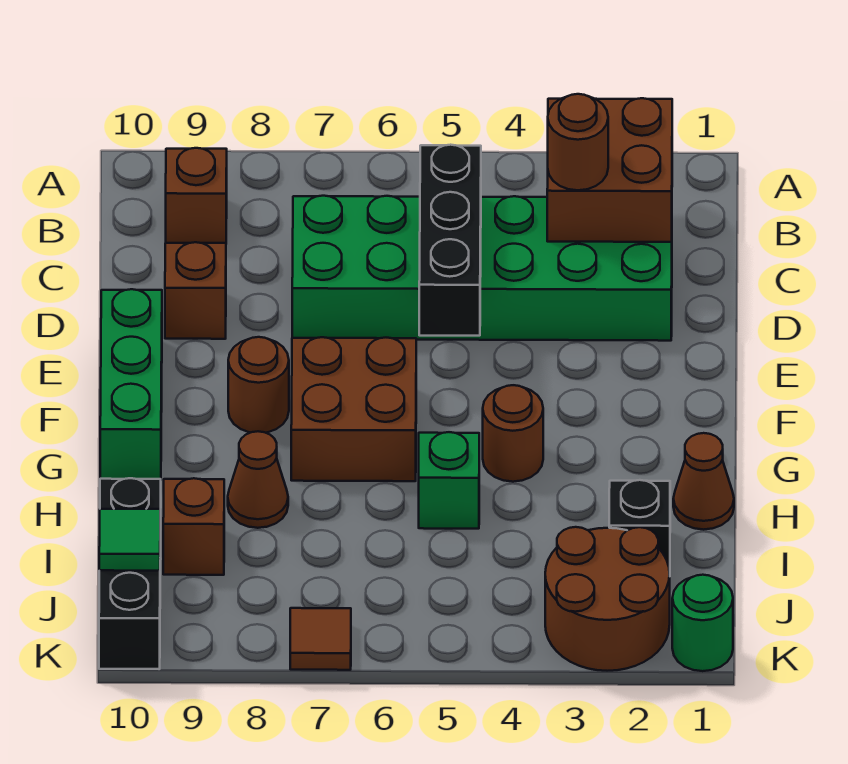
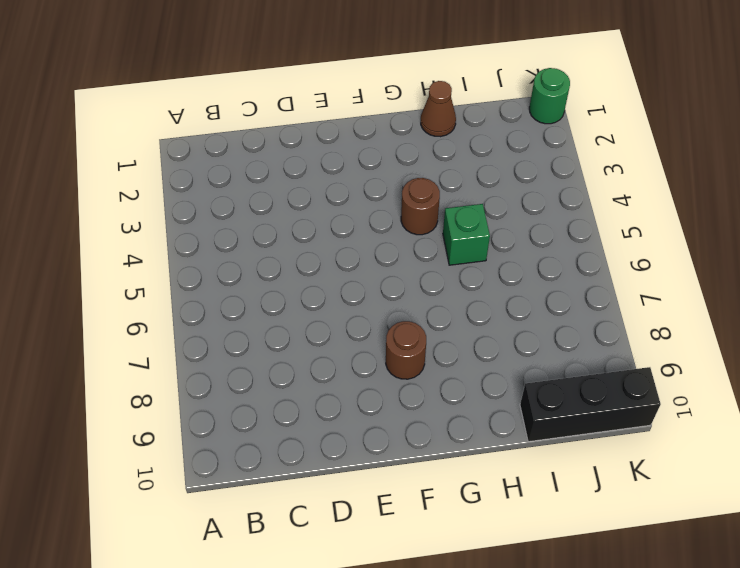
none -> brown brick B9 level 1
none -> green brick C2:D7 level 1
none -> brown brick D9 level 1

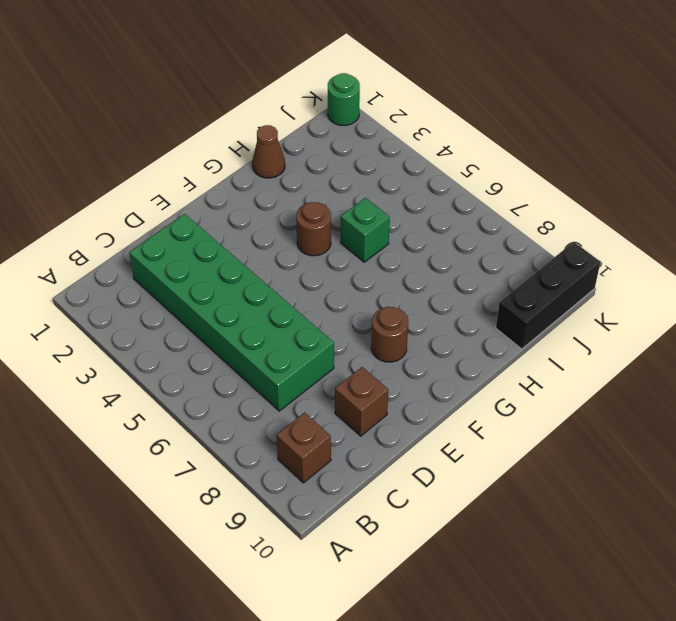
none -> green brick E10:G10 level 1
none -> brown brick F6:G7 level 1
none -> brown cone H8 level 1

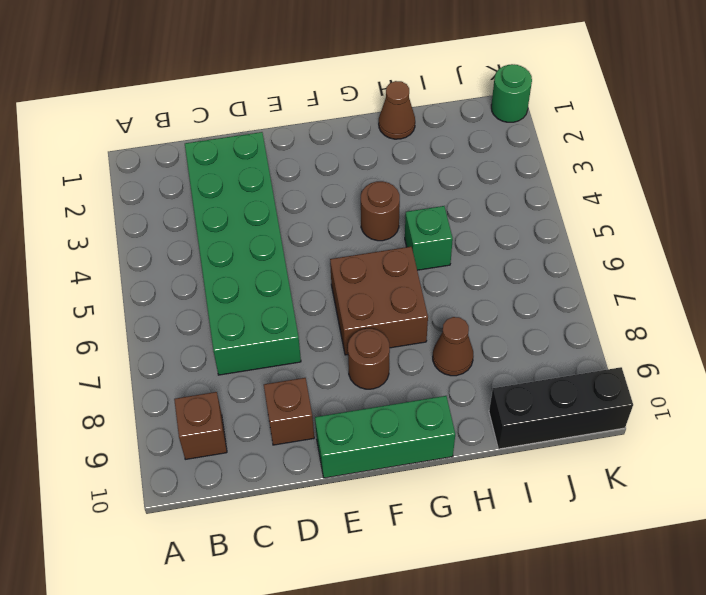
none -> black brick I2 level 1
none -> brown brick I9 level 1
none -> brown round brick J2:K3 level 1

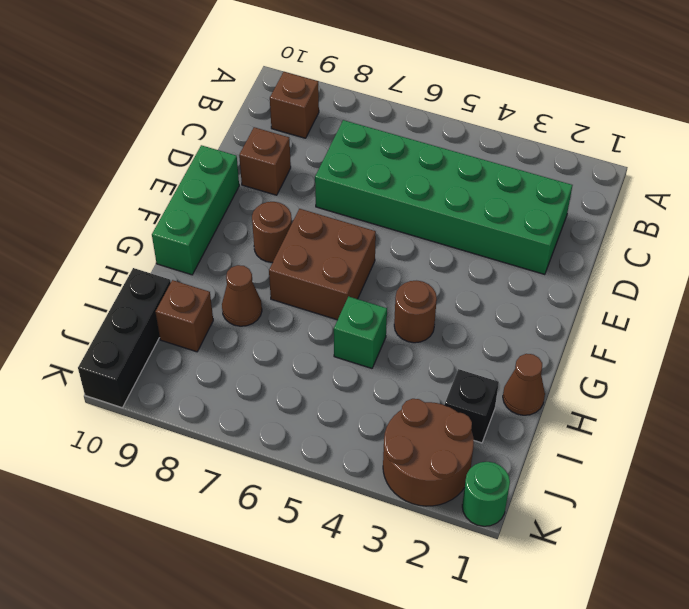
none -> brown tile K7 level 1
none -> brown brick B2:C3 level 2
none -> black brick C5:E5 level 2

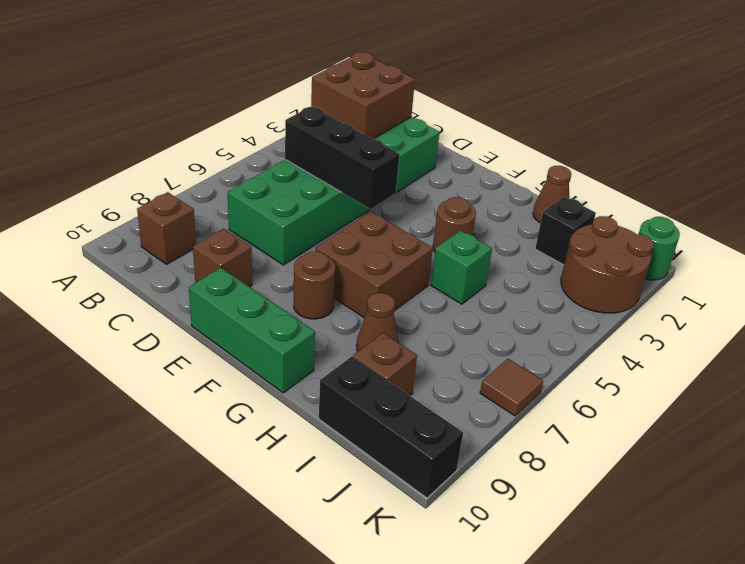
none -> green tile J10 level 2
none -> brown round brick C3 level 3

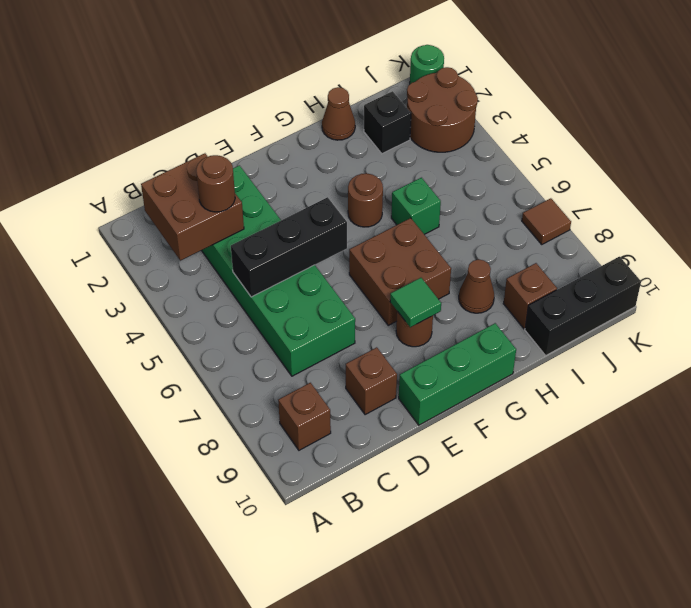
green tile F8 level 2 -> green tile J10 level 2

